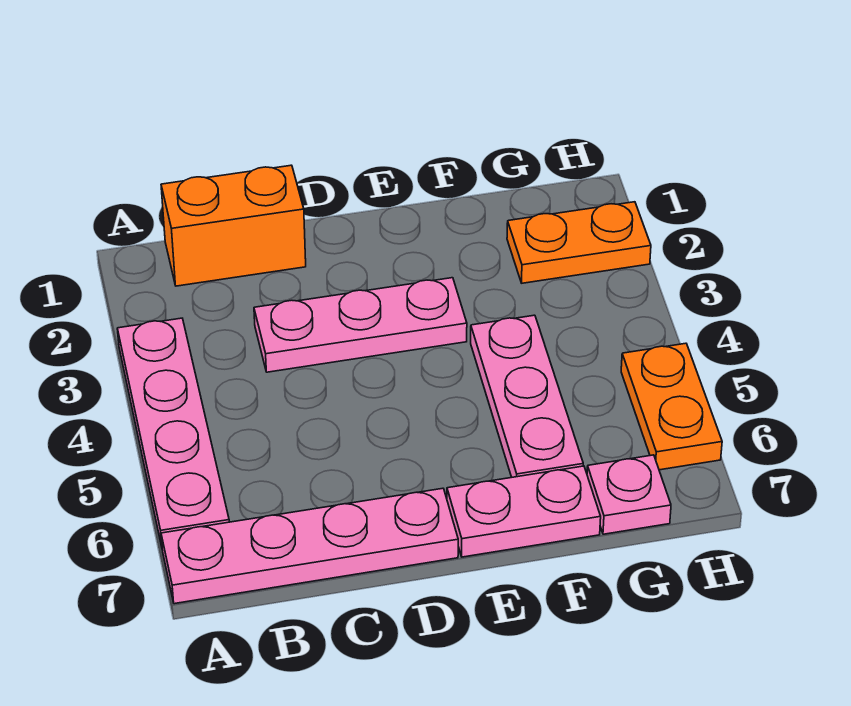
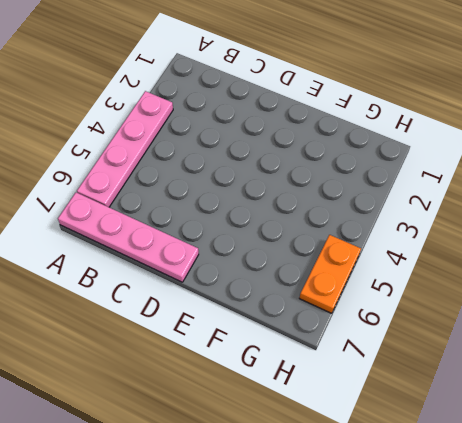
none -> orange brick B1:C1 level 1
none -> pink plate C3:E3 level 1

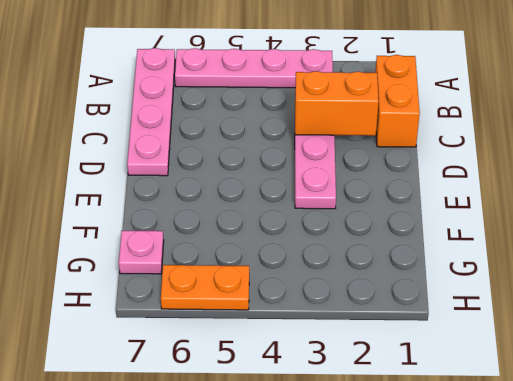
orange brick C2:C3 level 2 -> none
none -> pink plate E7:F7 level 1
none -> pink plate F4:F6 level 1

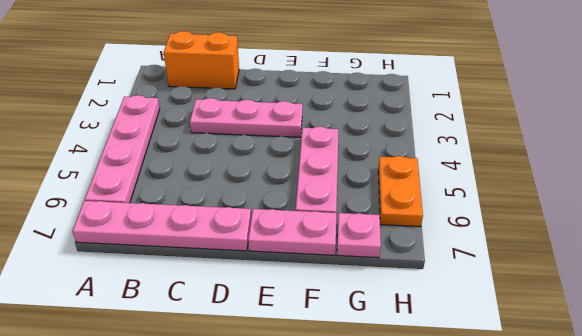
none -> orange plate G2:H2 level 1

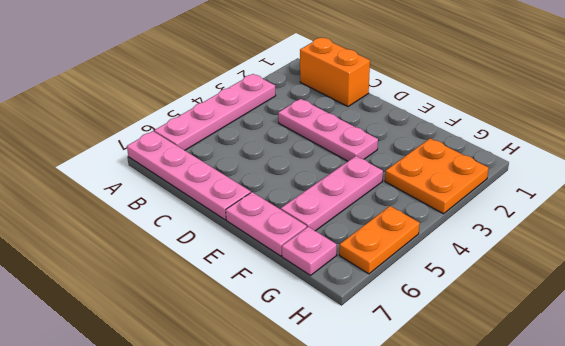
orange plate G2:H3 level 1 -> orange plate G2:H2 level 1

